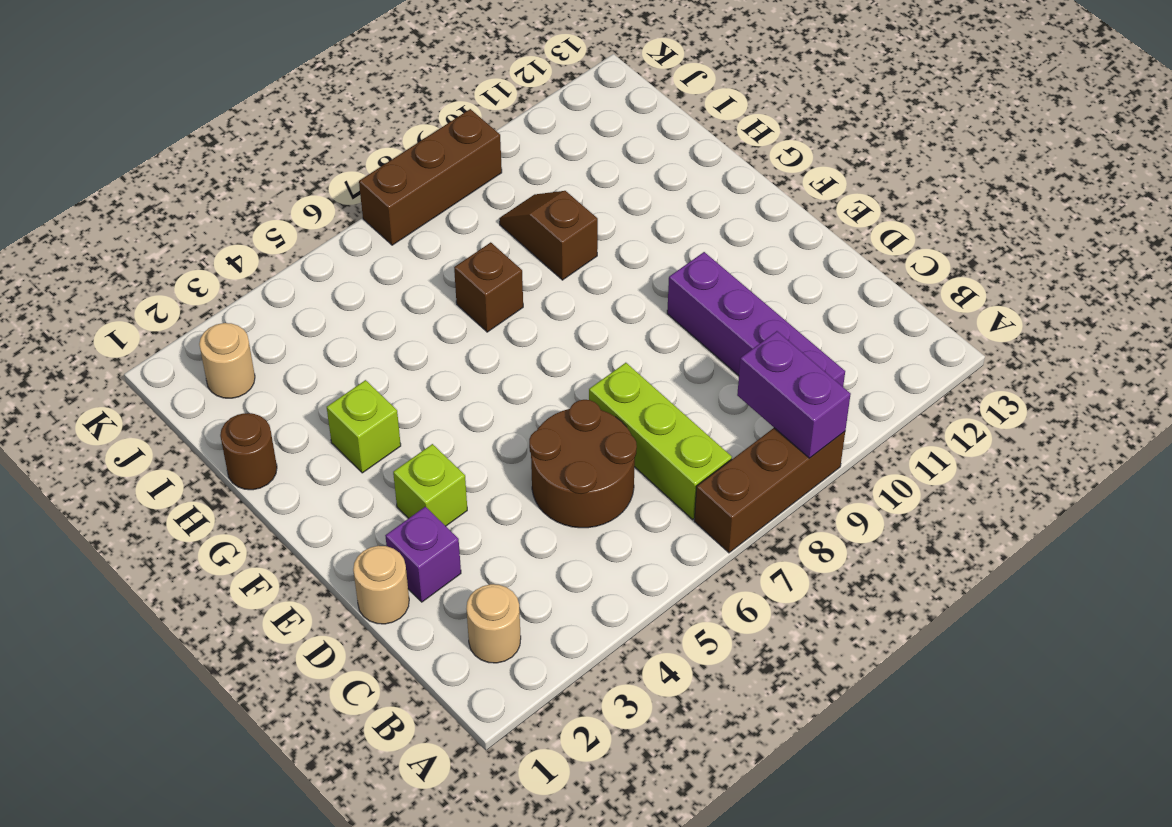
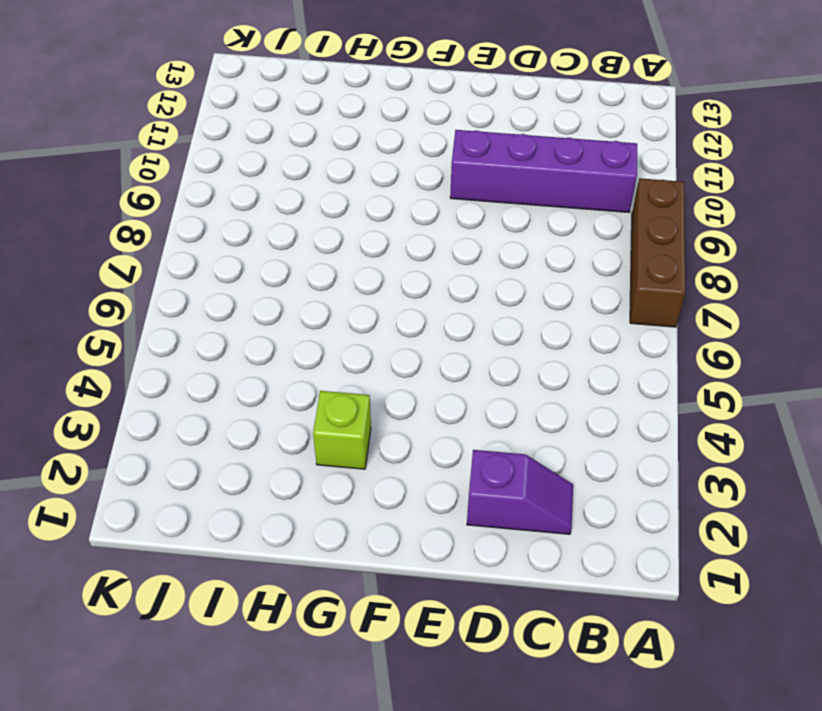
purple slope C2:D2 level 1 top D -> purple brick D2 level 1
none -> tan round brick B2 level 1
none -> lime brick B7:D7 level 1
none -> brown round brick C5:D6 level 1

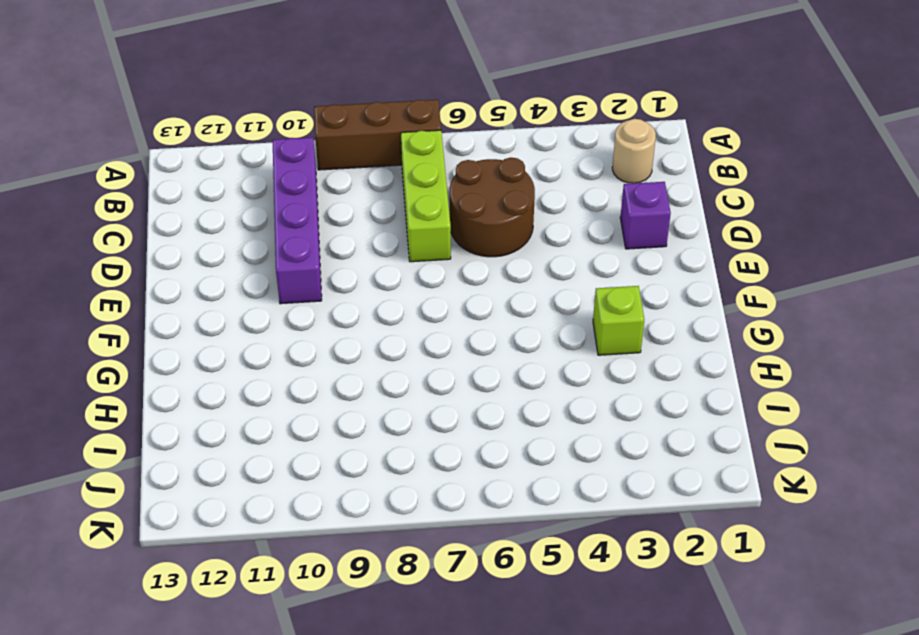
none -> tan round brick D1 level 1
none -> lime brick E3 level 1
none -> brown round brick H1 level 1

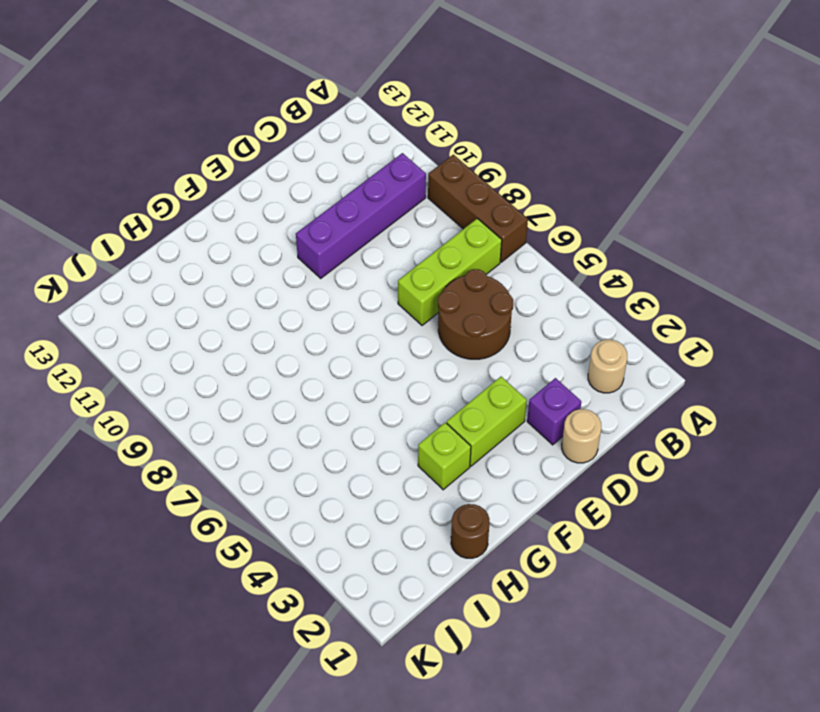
lime brick E3:F3 level 1 -> lime brick E3 level 1
none -> brown brick H7 level 1
none -> brown slope H9:I9 level 1 top H
none -> tan round brick J2 level 1

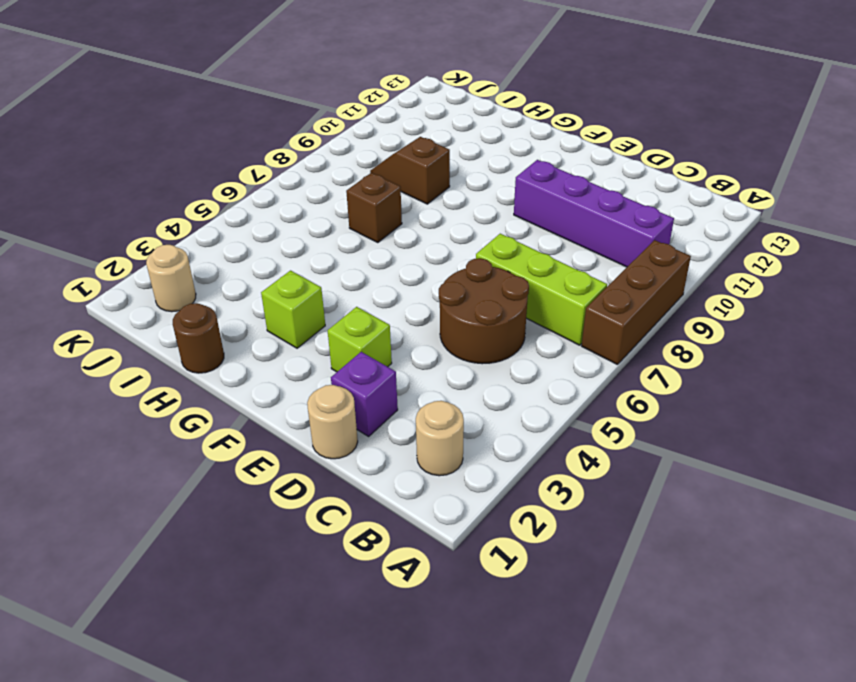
none -> brown brick K7:K9 level 1
none -> purple brick A9:B9 level 2

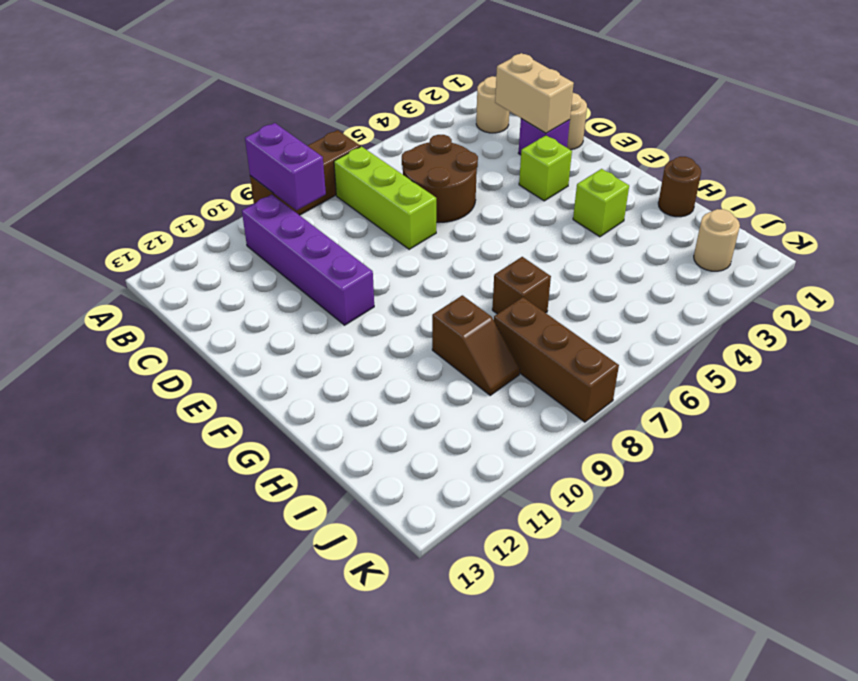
tan brick C2:D2 level 2 -> none
brown brick I8:K8 level 1 -> brown brick K7:K9 level 1

